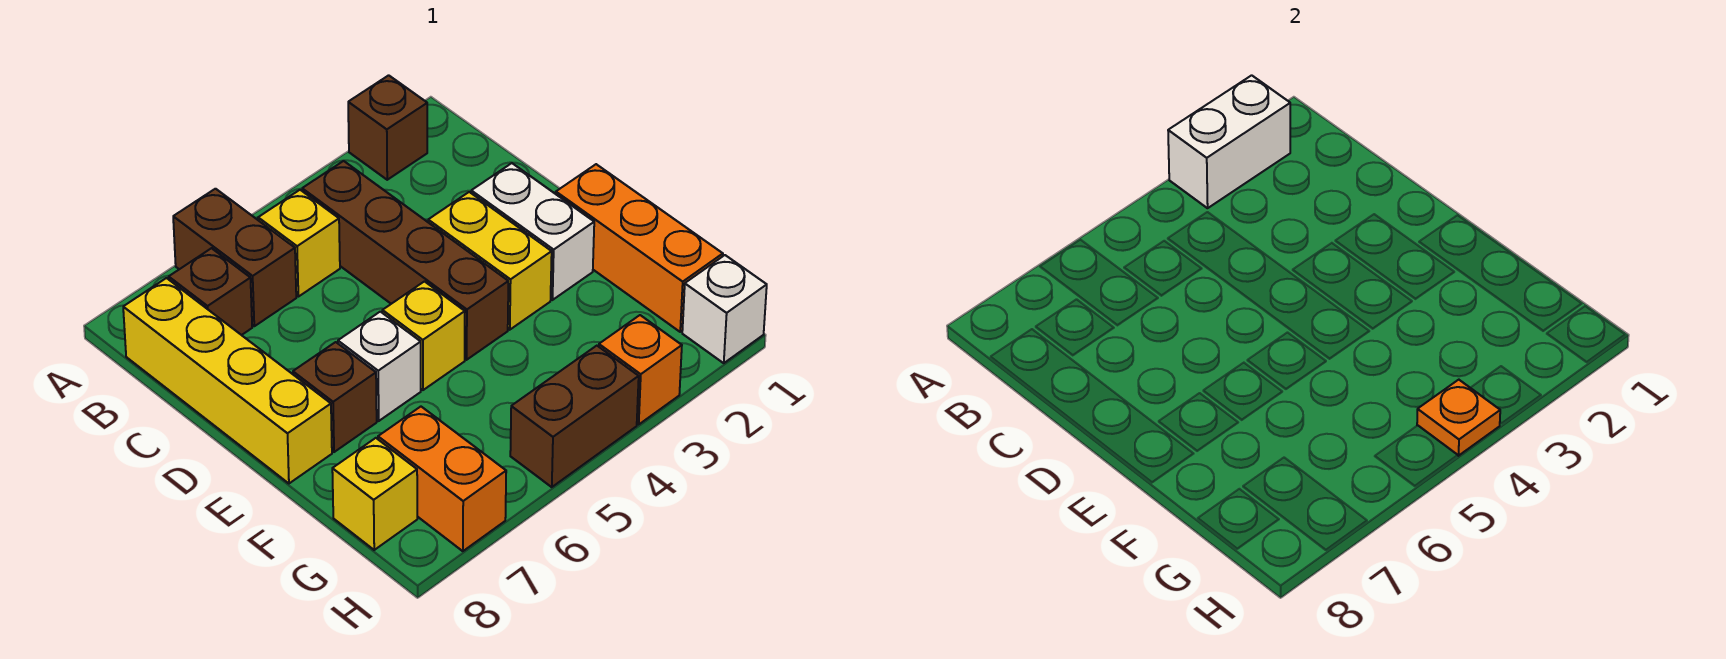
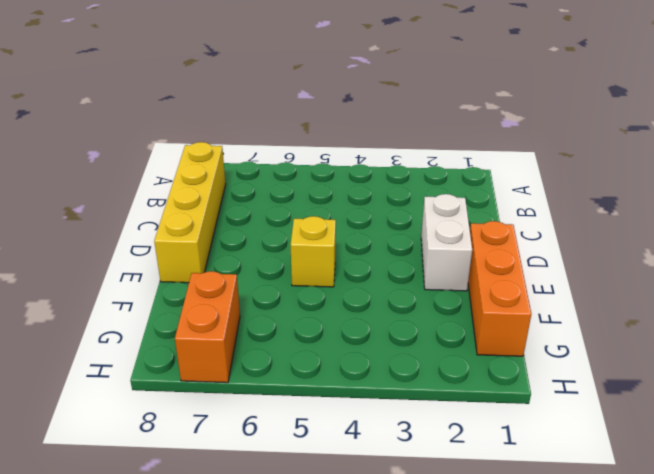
none -> brown brick A2 level 1
none -> brown brick A6:B6 level 1
none -> brown brick B4:E4 level 1

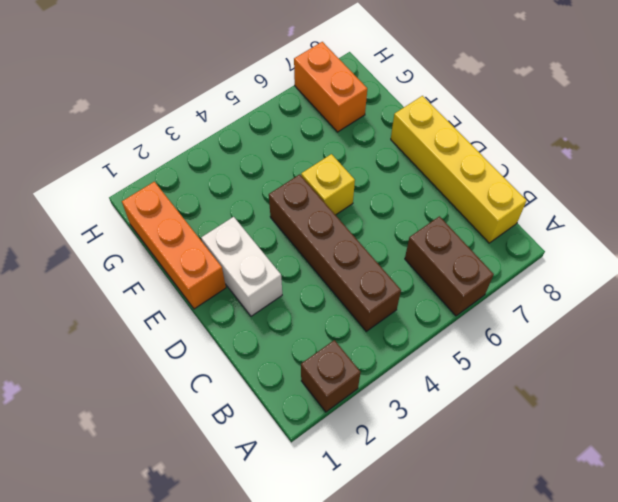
none -> yellow brick B5 level 1
none -> brown brick B7 level 1
none -> yellow brick D3:E3 level 1

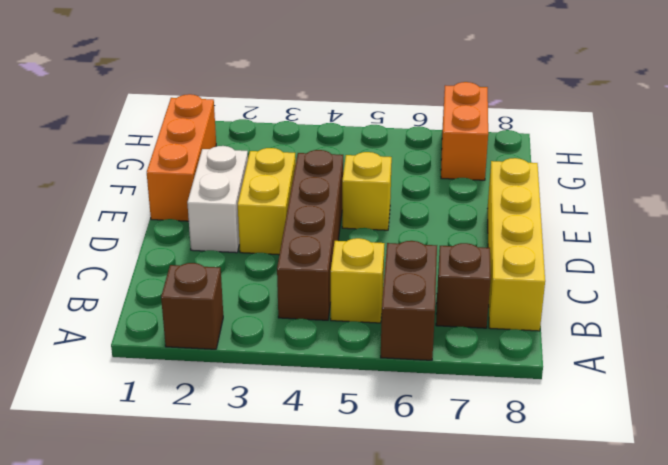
none -> white brick E6 level 1
none -> brown brick E7 level 1
none -> yellow brick G8 level 1

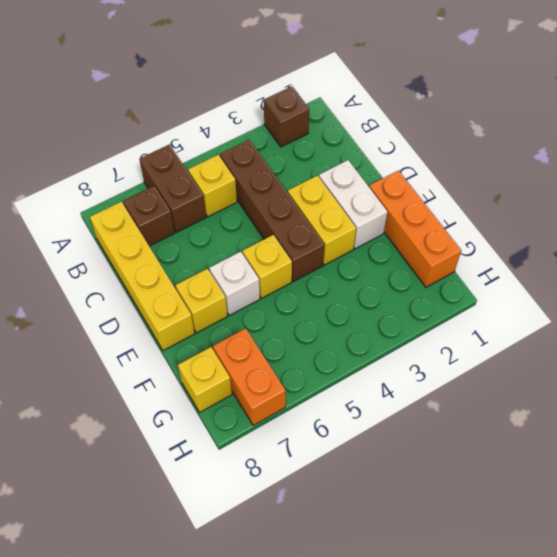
yellow brick E7 level 1 -> brown brick E7 level 1
none -> white brick H1 level 1
none -> orange brick H3 level 1
none -> brown brick H4:H5 level 1

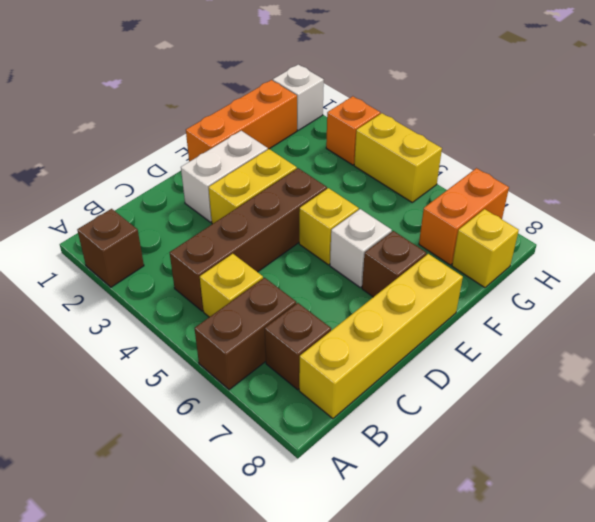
yellow brick H4:H5 level 1 -> brown brick H4:H5 level 1
none -> white brick A2:A3 level 2
none -> orange plate H4 level 2

